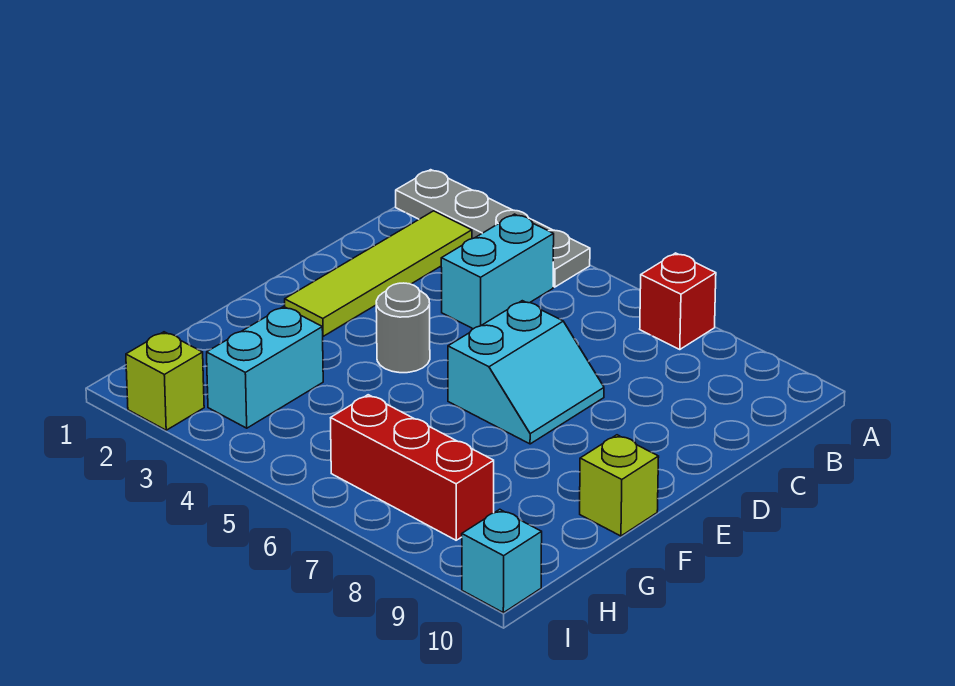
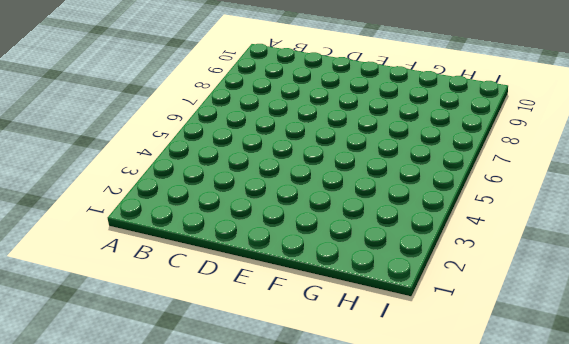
none -> grey plate A1:A4 level 1
none -> red brick A7 level 1

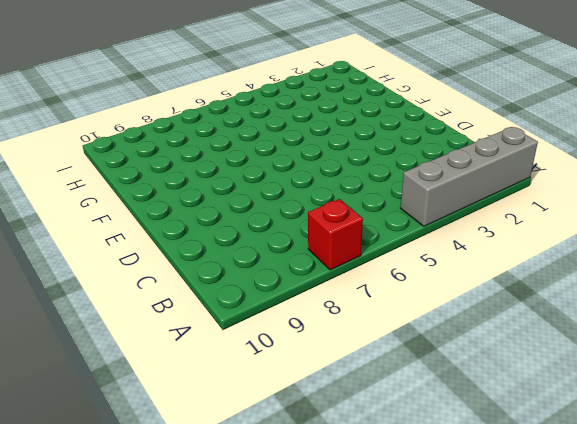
grey brick A1:A4 level 1 -> grey plate A1:A4 level 1
none -> lime tile B2:E2 level 1
none -> cyan brick B4:C4 level 1

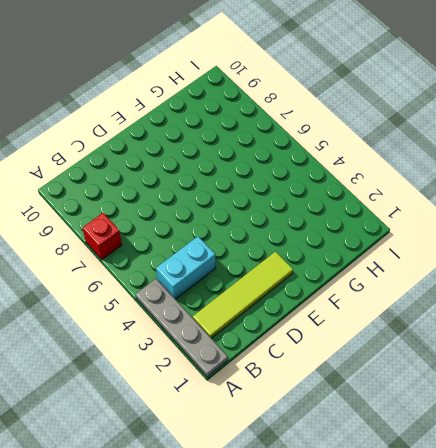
none -> cyan slope D6:E7 level 1 top 6
none -> grey round brick E4 level 1

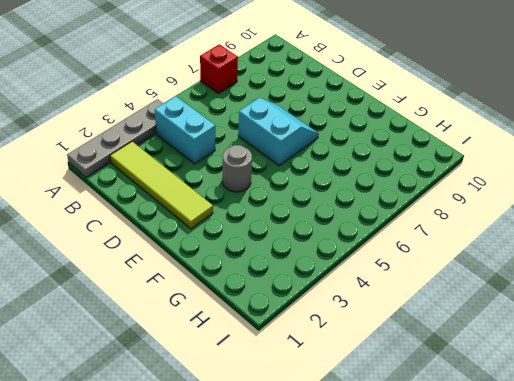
none -> lime brick F10 level 1
none -> cyan brick G3:H3 level 1

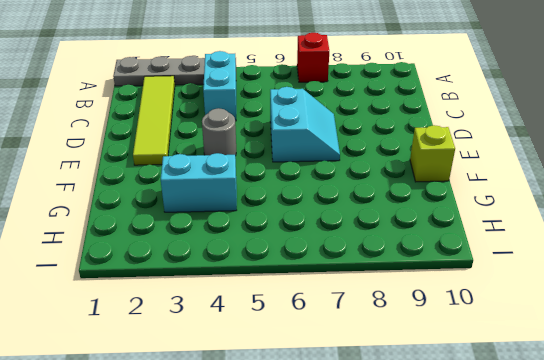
cyan brick G3:G4 level 1 -> cyan brick G3:H3 level 1
none -> red brick H6:H8 level 1
none -> lime brick I2 level 1

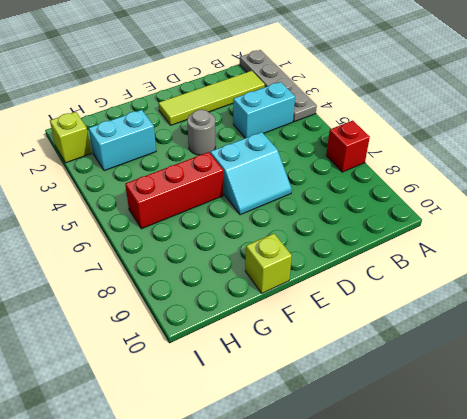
red brick F6:H6 level 1 -> red brick H6:H8 level 1
none -> cyan brick I10 level 1

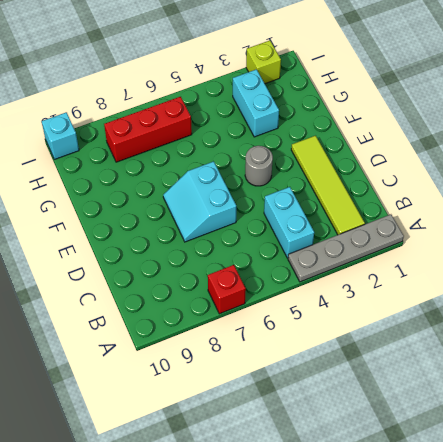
none -> lime brick F10 level 1

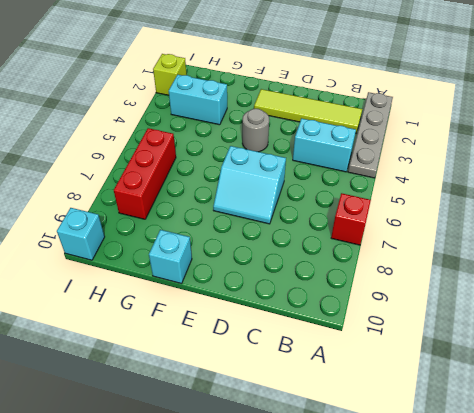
cyan brick F10 level 1 -> lime brick F10 level 1

